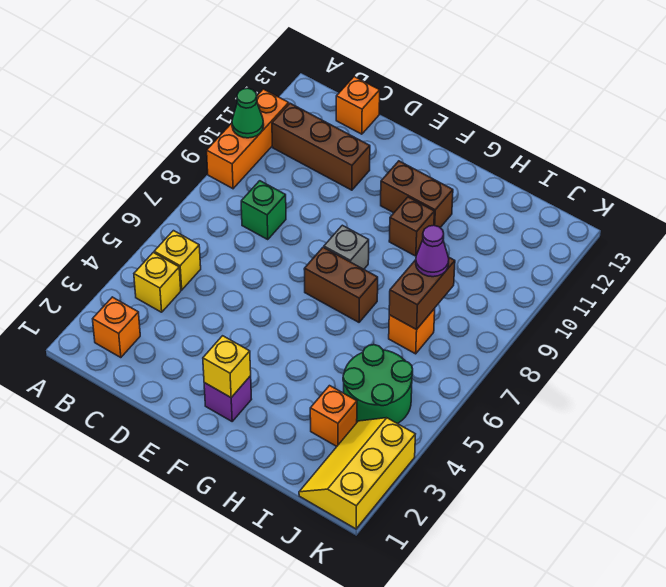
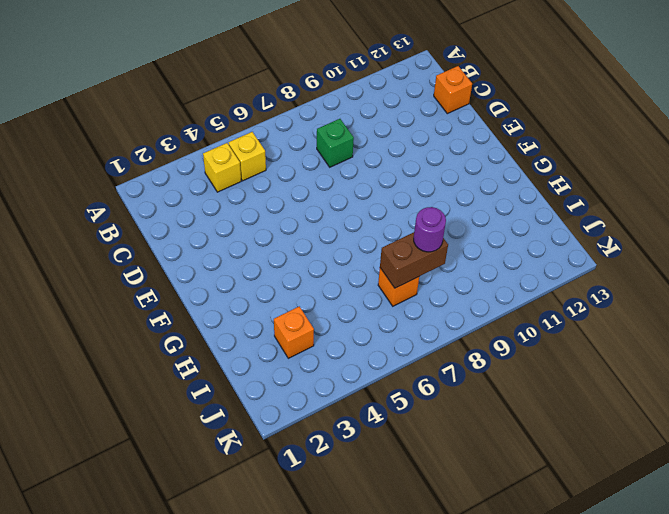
purple round brick I8 level 3 -> purple cone I8 level 3
none -> orange brick A9:A11 level 1
none -> orange brick B2 level 1
none -> brown brick B11:D11 level 1

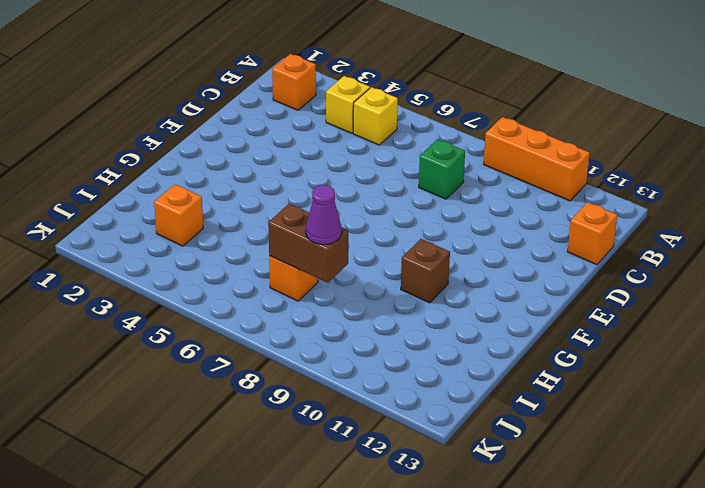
none -> brown brick B11:D11 level 1
none -> purple brick F2 level 1
none -> brown brick F7:G7 level 1

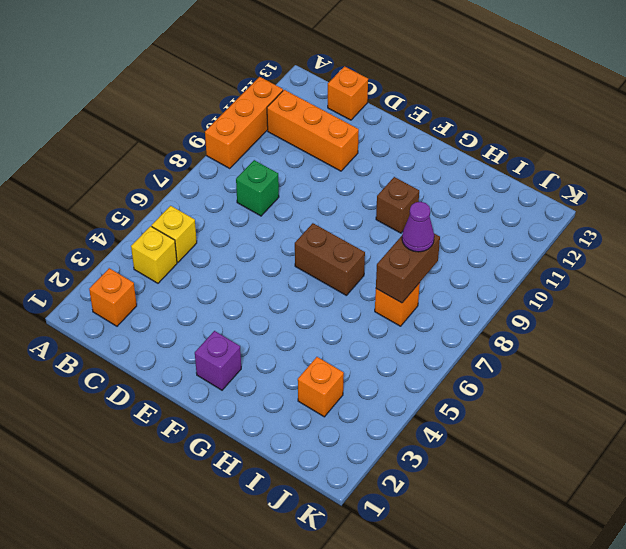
orange brick B11:D11 level 1 -> brown brick B11:D11 level 1
none -> grey brick F8 level 1
none -> brown brick F11:G11 level 1
none -> green round brick I4:J5 level 1

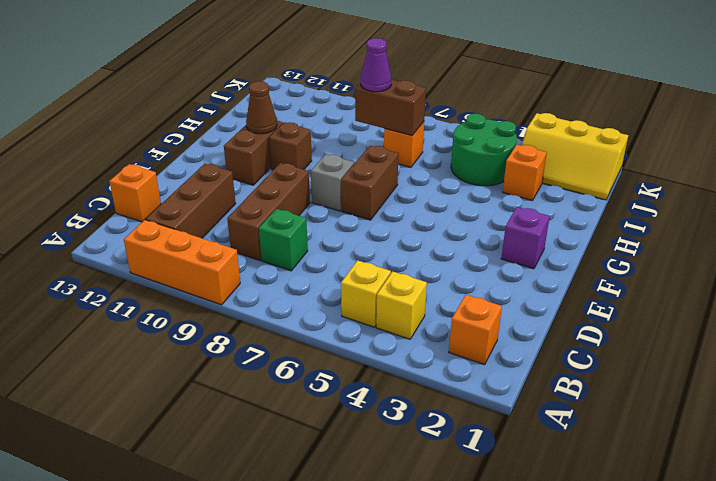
brown brick C9:E9 level 1 -> none
brown cone G11 level 2 -> none
none -> green cone A10 level 2
none -> yellow brick F2 level 2

